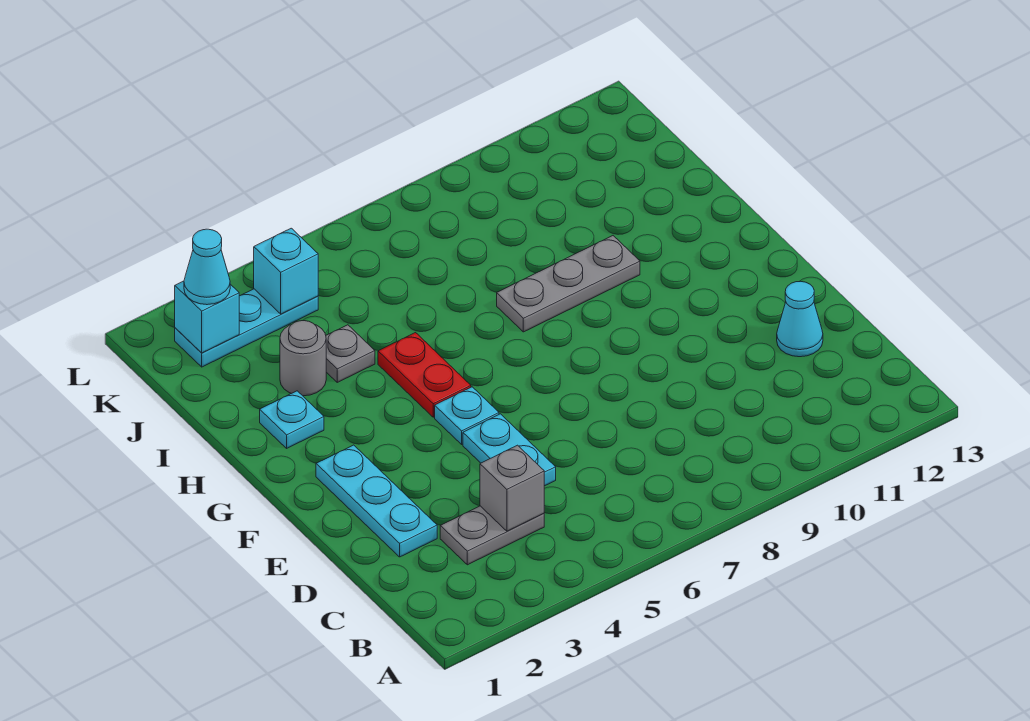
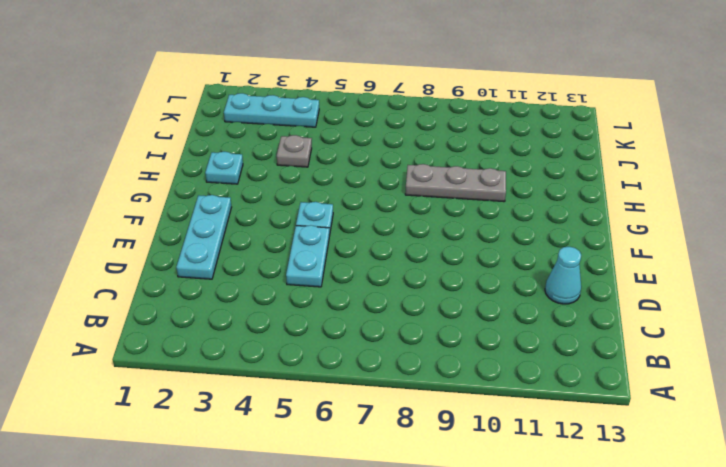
none -> grey plate C3:C4 level 1
none -> red plate G5:H5 level 1
none -> grey round brick I3 level 1

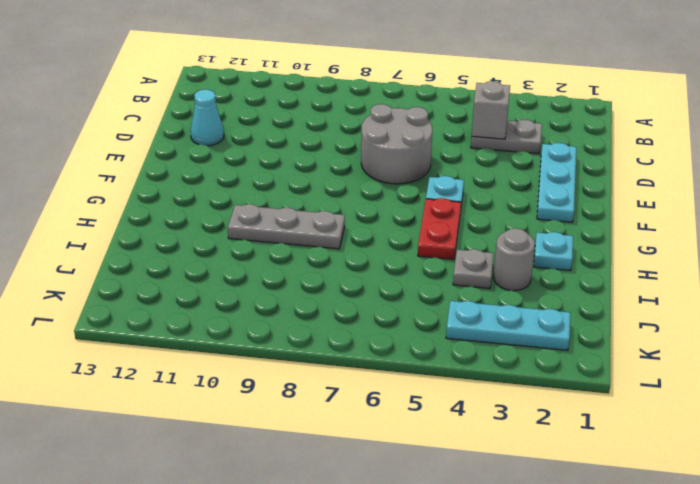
grey round brick D6:E7 level 1 -> none
none -> cyan plate D5:E5 level 1
none -> cyan brick K2 level 2
none -> cyan brick K4 level 2

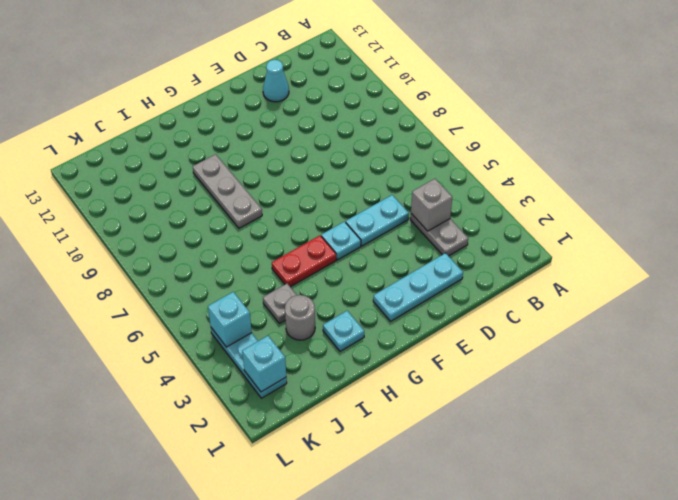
none -> cyan cone K2 level 3

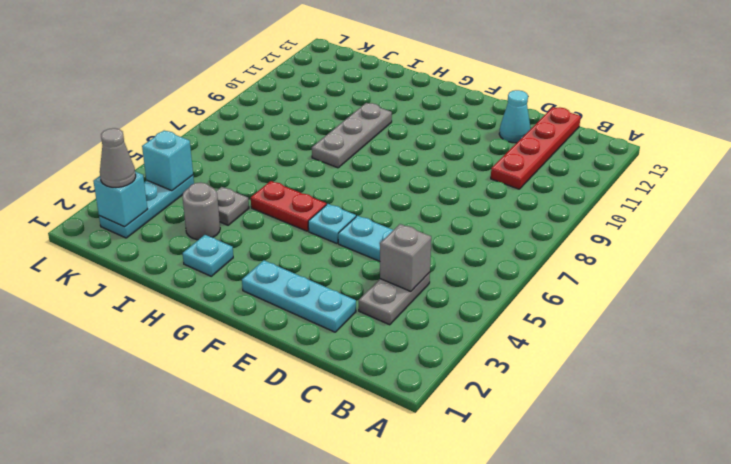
red plate C10:C13 level 1 -> none
grey cone K2 level 3 -> cyan cone K2 level 3

